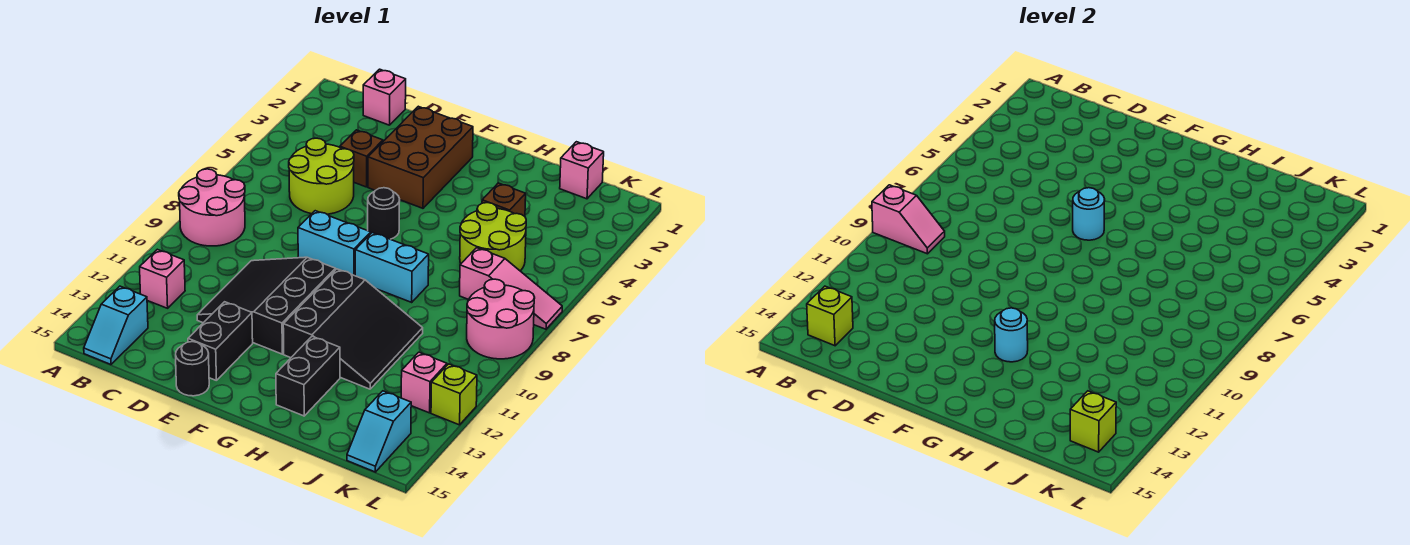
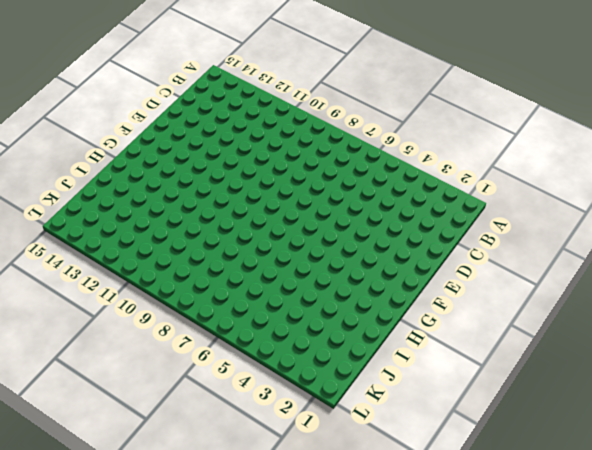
none -> pink round brick A8:B9 level 1
none -> pink brick B12 level 1
none -> cyan slope B14:B15 level 1 top 14

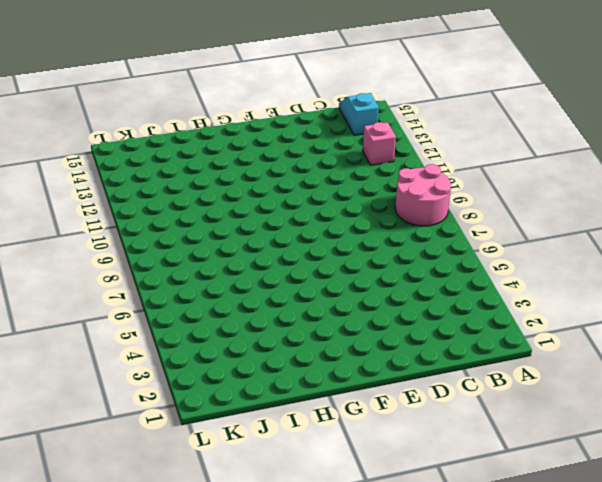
none -> pink brick C1 level 1
none -> lime round brick C5:D6 level 1
none -> brown brick D4 level 1

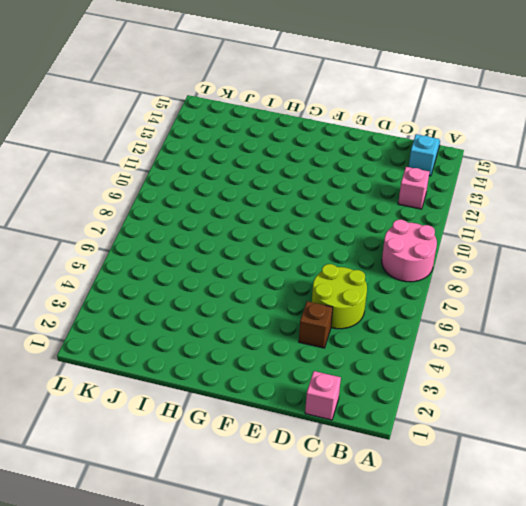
none -> black slope D10:F12 level 1 top F
none -> brown brick E2:F4 level 1
none -> cyan brick E8:F8 level 1

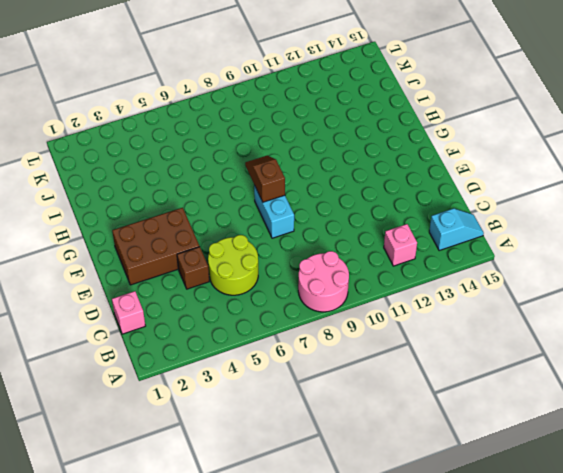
brown slope F8:G8 level 2 top F -> none
none -> black slope D10:F12 level 1 top F
none -> black brick E13:E14 level 1
none -> black round brick E15 level 1

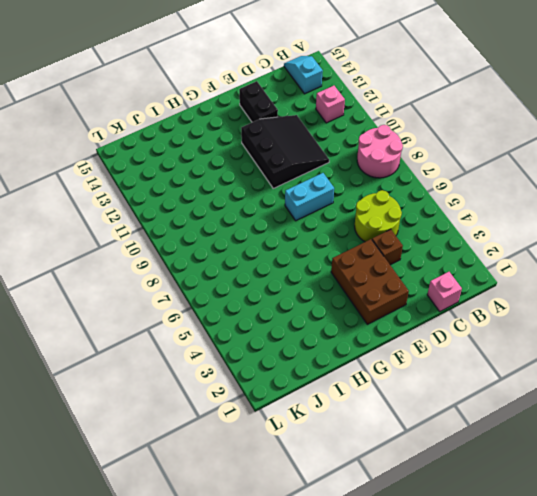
none -> black round brick E15 level 1
none -> black round brick F6 level 1
none -> cyan brick G8:H8 level 1

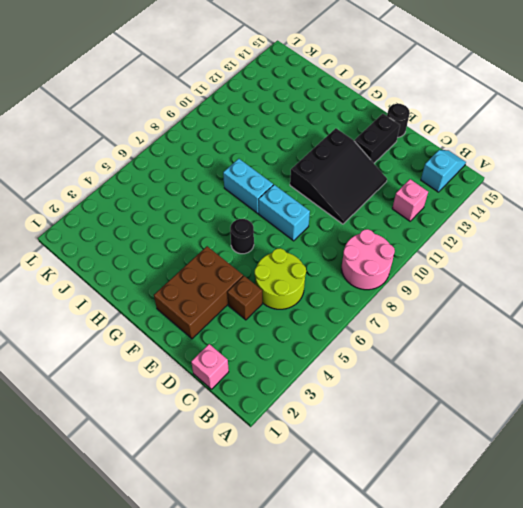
none -> black slope G10:I12 level 1 top G
none -> black brick H13:H14 level 1
none -> brown brick I4 level 1

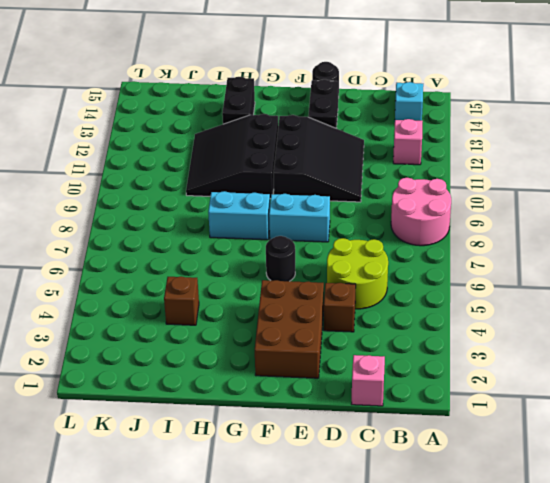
none -> lime round brick I5:J6 level 1
none -> pink brick J1 level 1
none -> pink slope J7:L7 level 1 top J

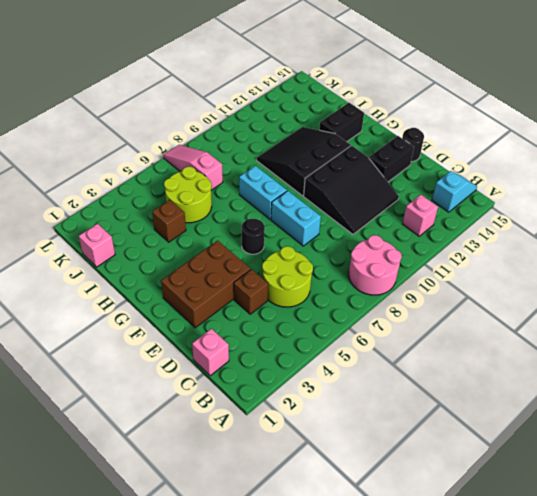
none -> pink round brick K8:L9 level 1
none -> pink brick K12 level 1
none -> cyan slope K14:K15 level 1 top 14

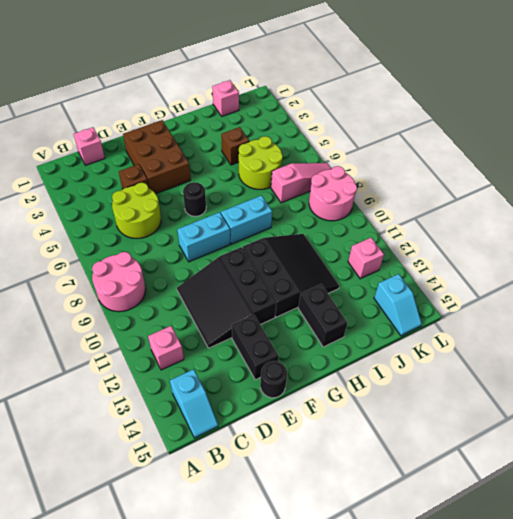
none -> lime brick L12 level 1
none -> pink slope A9:B9 level 2 top A
none -> lime brick B14 level 2

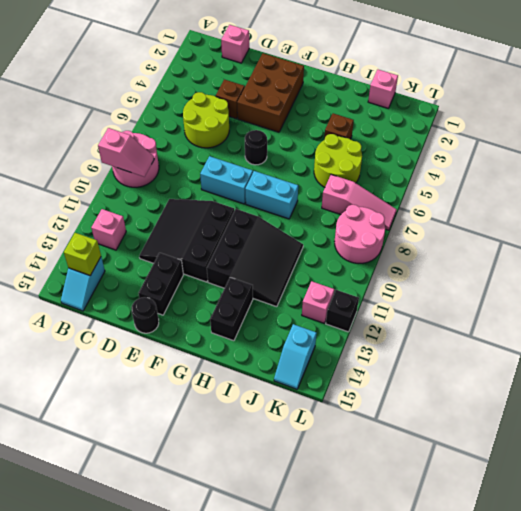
black brick L12 level 1 -> lime brick L12 level 1
none -> cyan round brick F6 level 2
none -> cyan round brick G12 level 2
none -> lime brick K14 level 2

